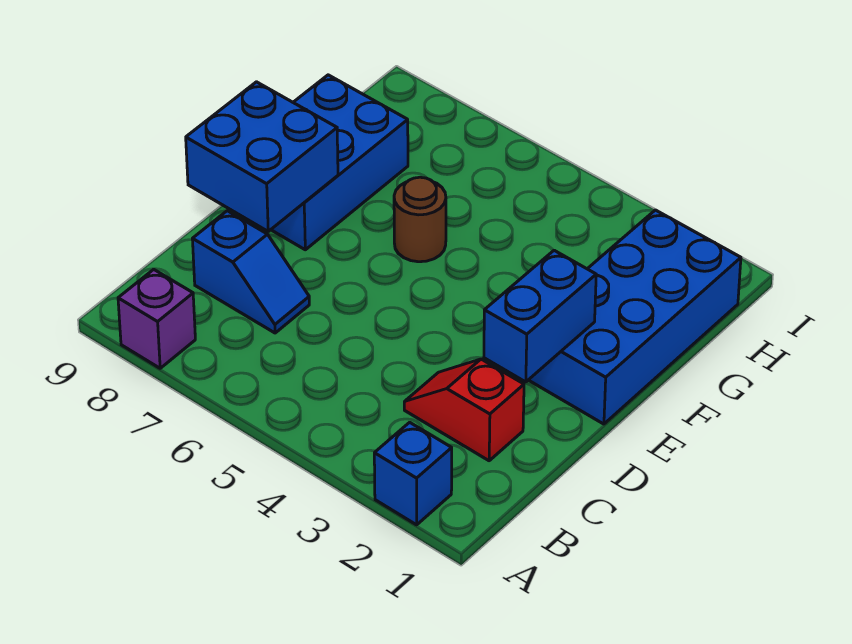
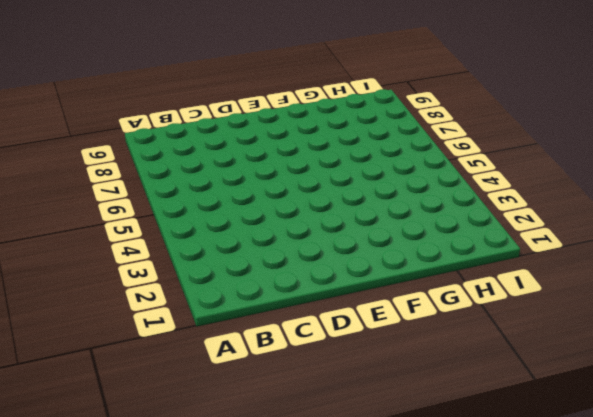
none -> blue brick A2 level 1
none -> purple brick A8 level 1

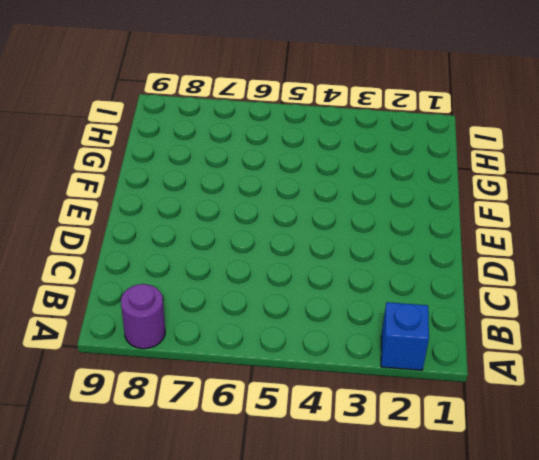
purple round brick A8 level 1 -> purple brick A8 level 1
none -> red slope C2:C3 level 1 top 2
none -> blue slope C7:C8 level 1 top 8

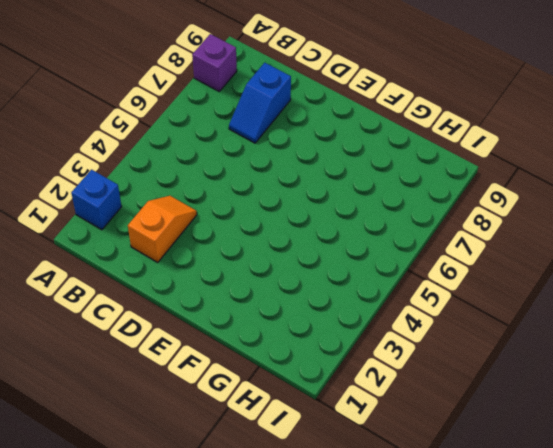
orange slope C2:C3 level 1 top 2 -> red slope C2:C3 level 1 top 2
none -> blue brick E1:H2 level 1
none -> blue brick E8:G9 level 1

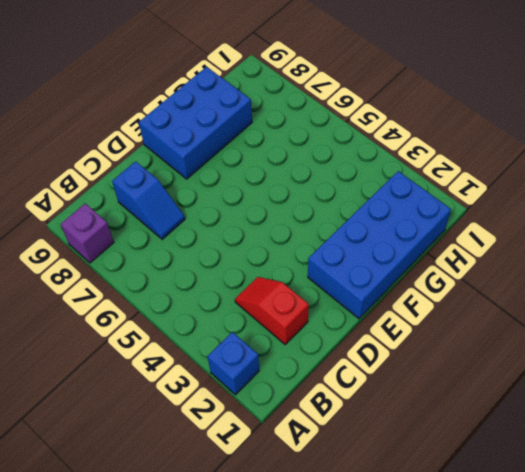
none -> brown round brick F6 level 1
none -> blue brick D2:E2 level 2

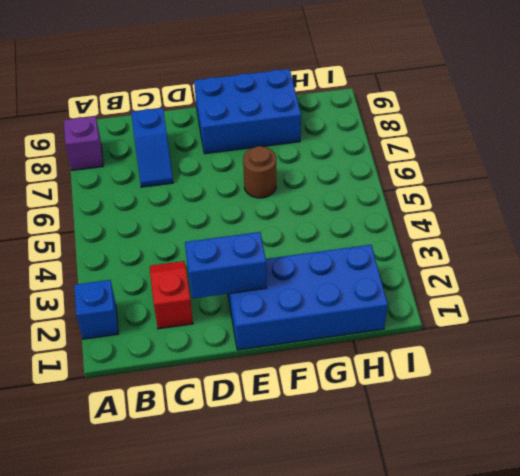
none -> blue brick D8:E9 level 2

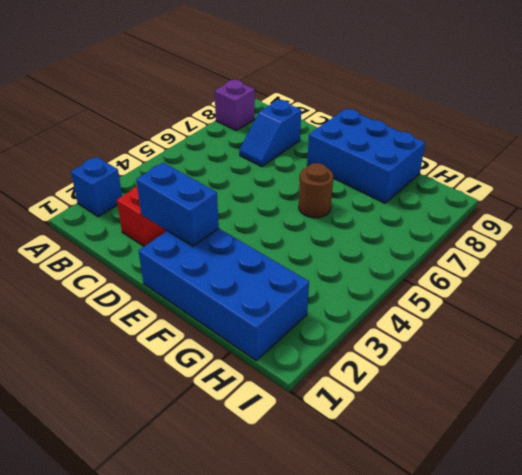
none -> blue brick D8:E9 level 2

